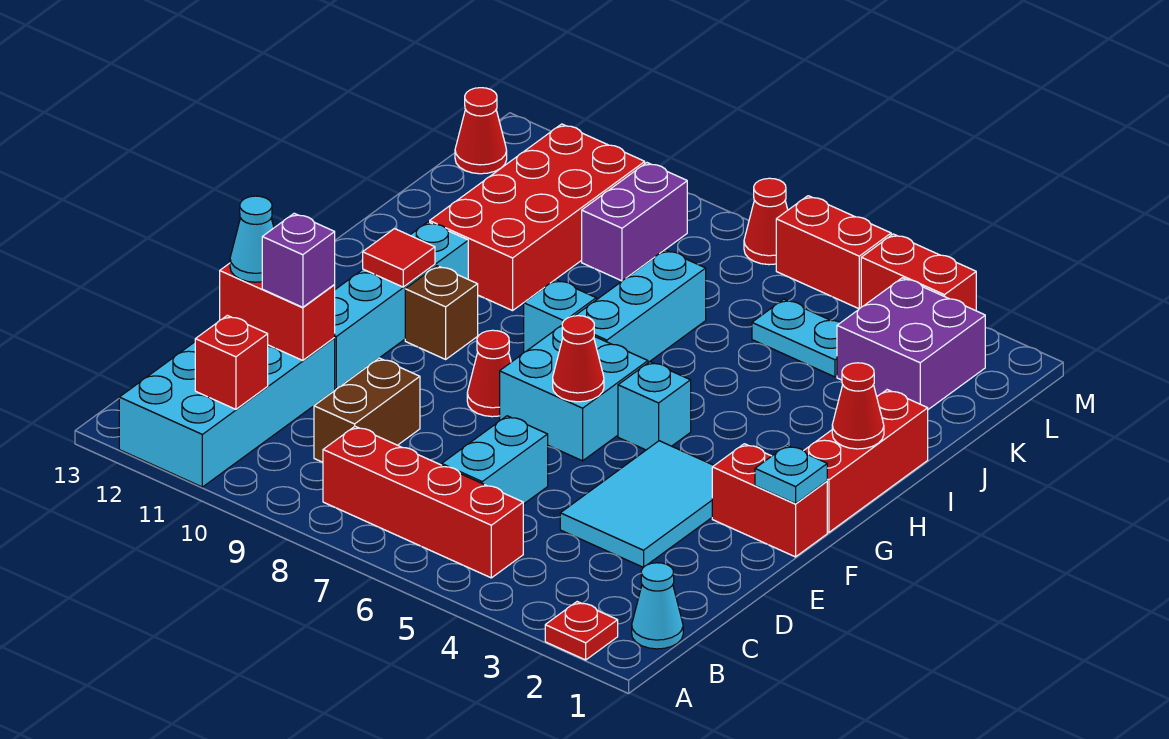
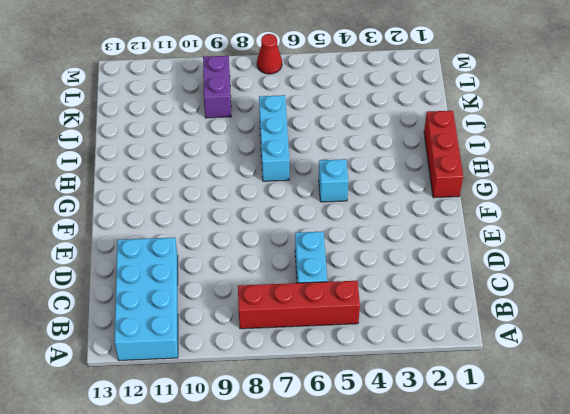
none -> red plate A2 level 1
none -> cyan cone B1 level 1
none -> brown brick C9:D9 level 1
none -> cyan tile D3:F4 level 1

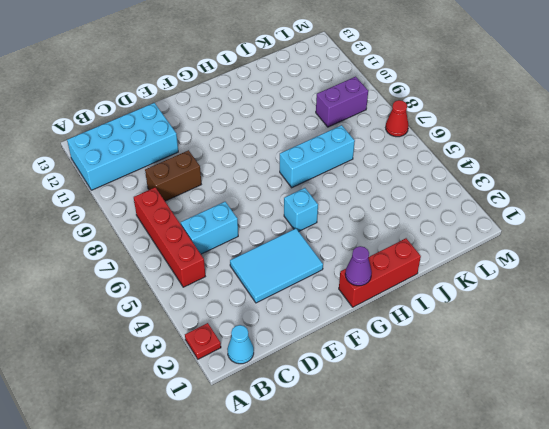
purple cone G1 level 2 -> none
none -> cyan brick E11:H11 level 1
none -> red brick F1:F2 level 1
none -> cyan brick F6:G7 level 1
none -> red cone F8 level 1

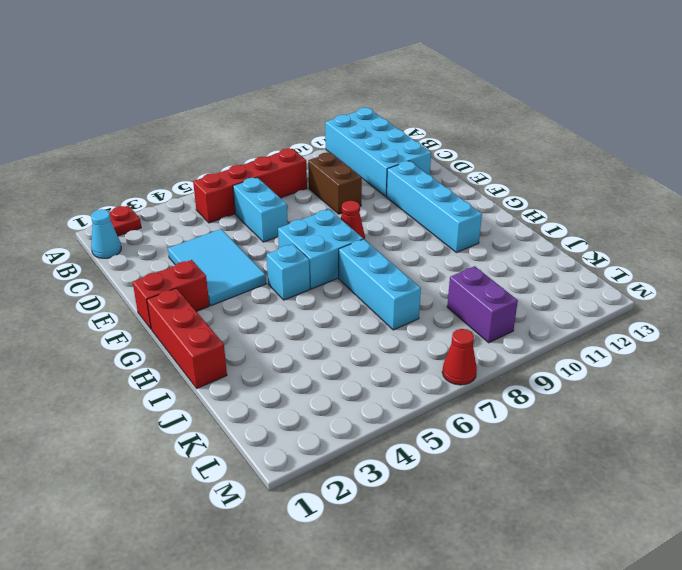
none -> brown brick G10 level 1
none -> cyan brick H8 level 1
none -> red brick I10:L11 level 1
none -> purple brick K2:L3 level 1

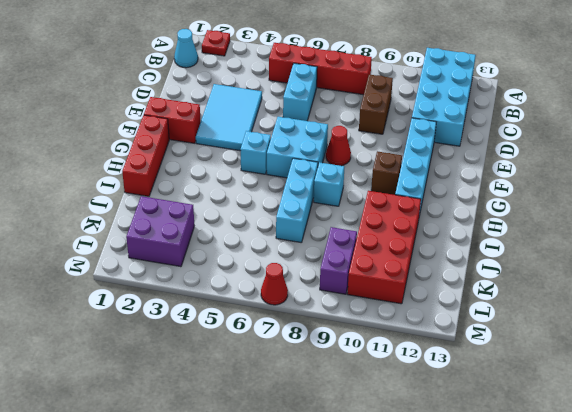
none -> cyan plate K4:K5 level 1
none -> red cone L13 level 1
none -> red brick M3:M4 level 1
none -> red brick M5:M6 level 1

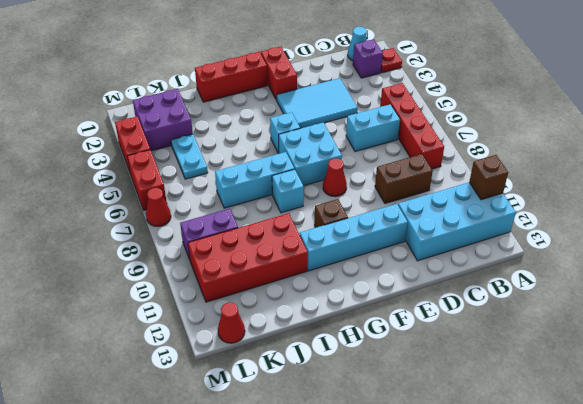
brown brick A11 level 2 -> none
purple brick B2 level 1 -> purple brick D11 level 3
none -> red brick B11 level 2
none -> red brick D11:D12 level 2
none -> cyan plate F1 level 2
none -> red cone F6 level 2

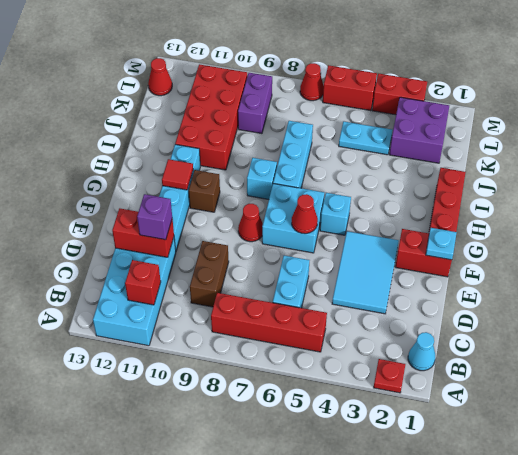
none -> red cone H1 level 2
none -> cyan cone D12 level 3

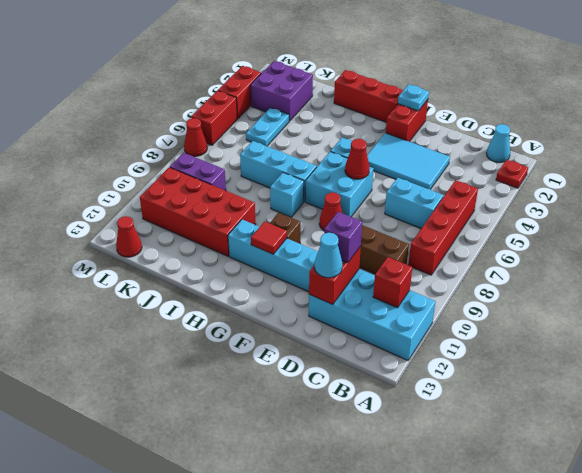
none -> red cone H1 level 2

